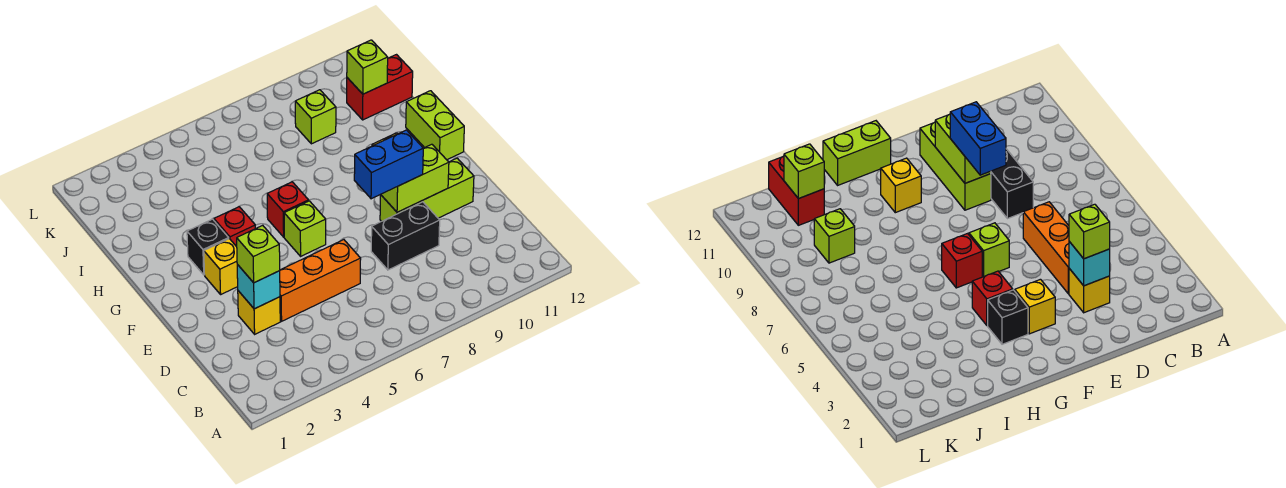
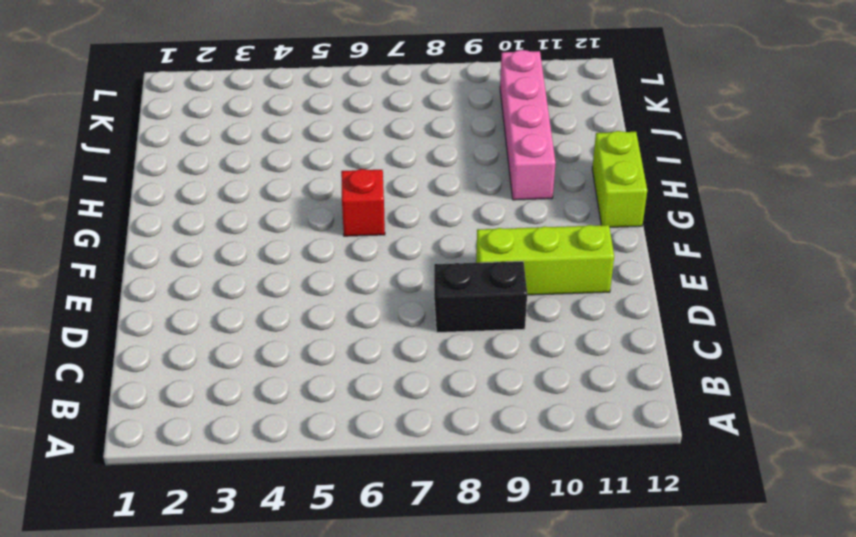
pink brick H10:K10 level 1 -> none
none -> yellow brick D3 level 1
none -> orange brick D4:D6 level 1
none -> yellow brick F3 level 1

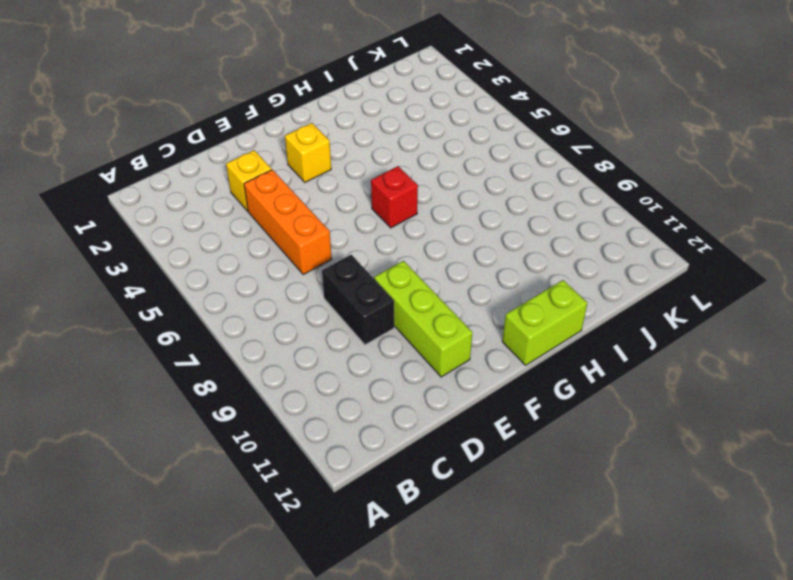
none -> lime brick F6 level 1
none -> black brick G3 level 1
none -> red brick G4 level 1

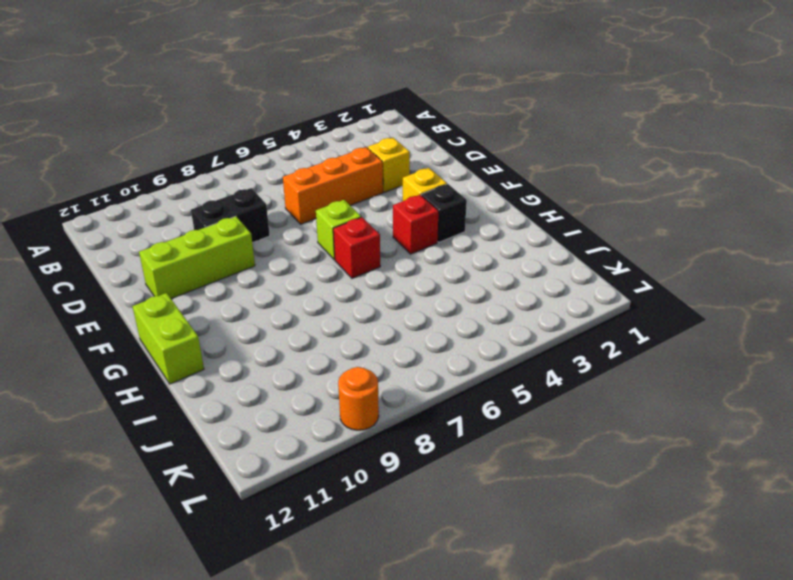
orange round brick L9 level 1 -> none
none -> yellow brick G10 level 1
none -> lime brick J9 level 1
none -> red brick J11:J12 level 1

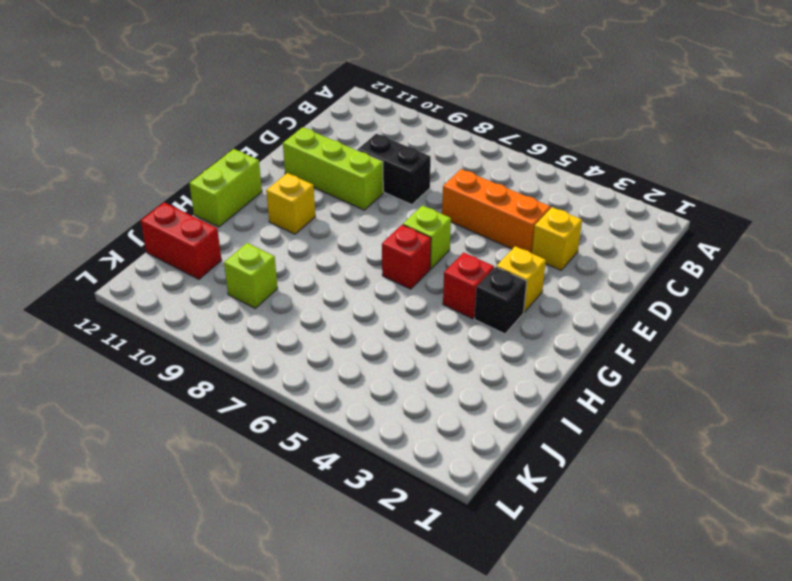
none -> cyan brick D3 level 2
none -> lime brick E9:E10 level 2
none -> lime brick J11 level 2

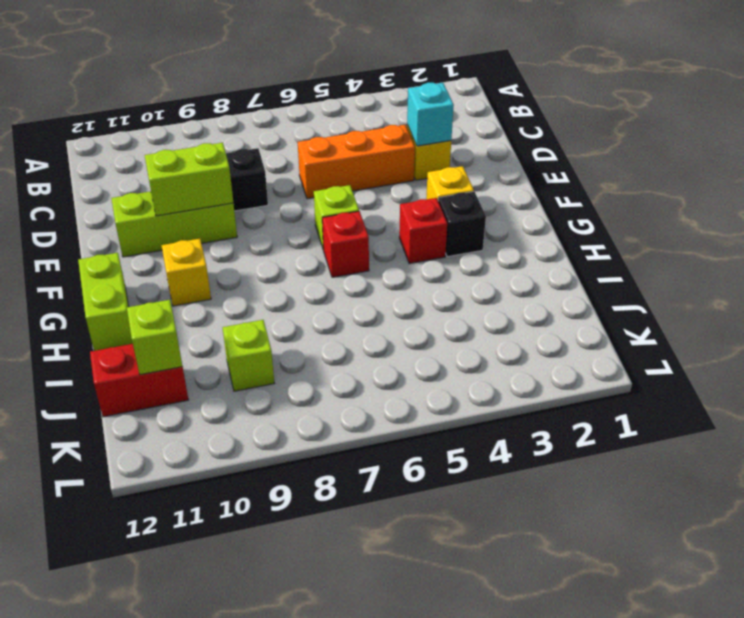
none -> lime brick D3 level 3
none -> blue brick E8:E9 level 3

